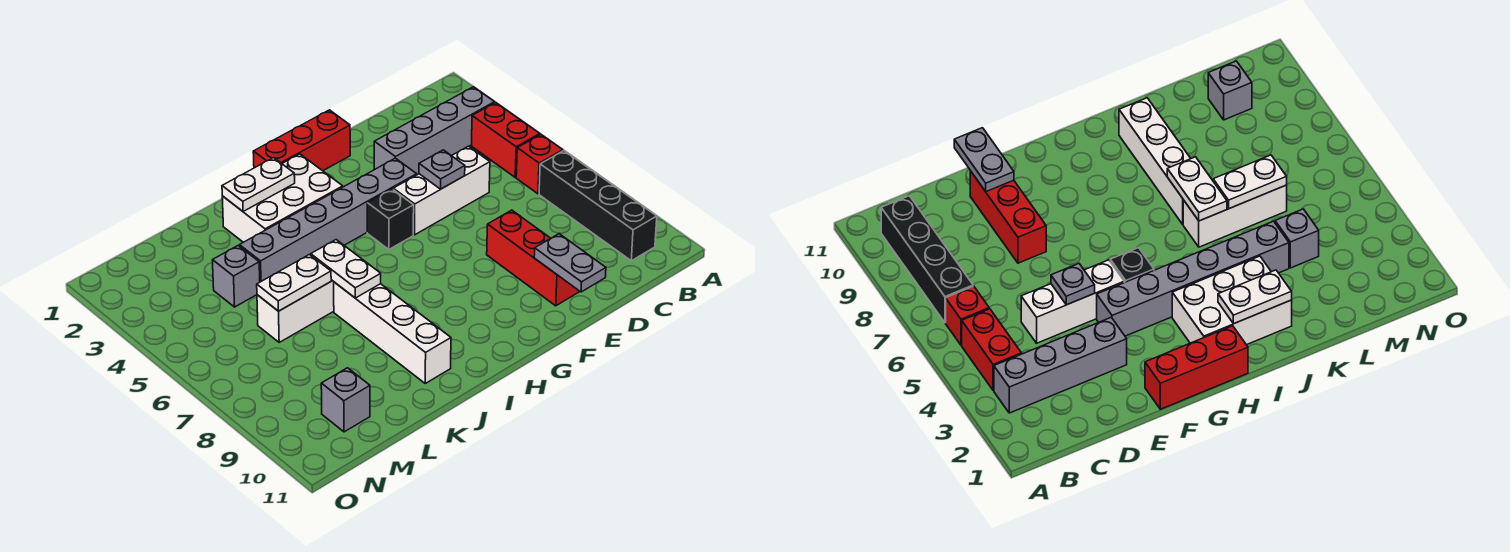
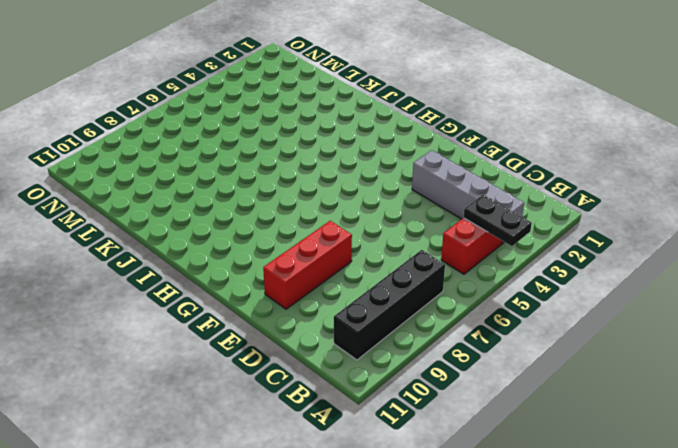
black plate A4:B4 level 2 -> none
none -> red brick B6 level 1
none -> white brick D5:F5 level 1
none -> red brick F1:H1 level 1

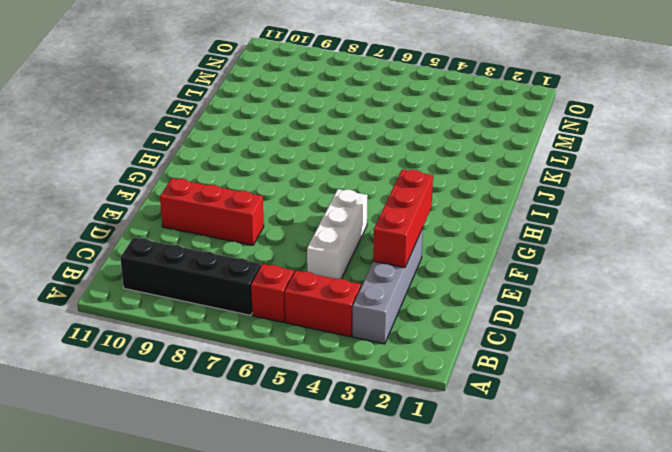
red brick D3:F3 level 2 -> red brick F1:H1 level 1
none -> grey brick F4:K4 level 1
none -> black brick G5 level 1
none -> white brick H2:J3 level 1

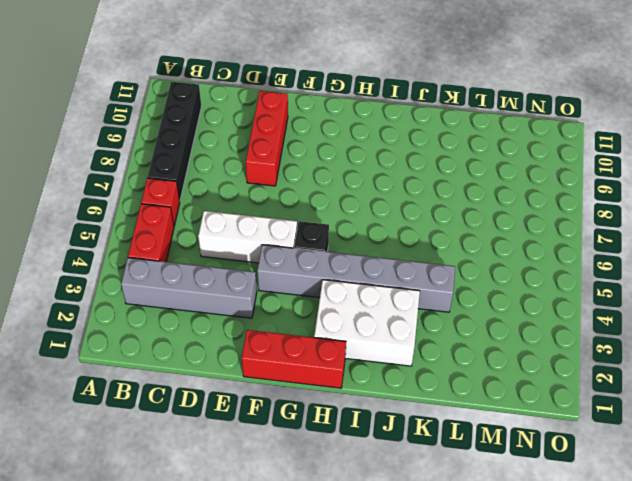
none -> white brick J6:L6 level 1
none -> white brick J7:J10 level 1
none -> grey brick L4 level 1

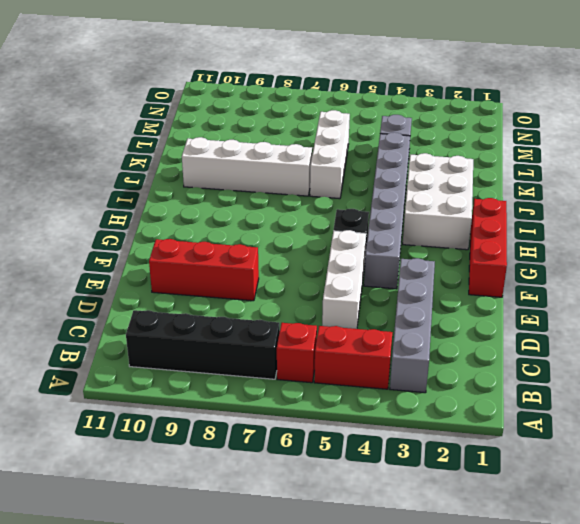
none -> grey brick M10 level 1
none -> grey plate E5 level 2
none -> grey plate E10:E11 level 2

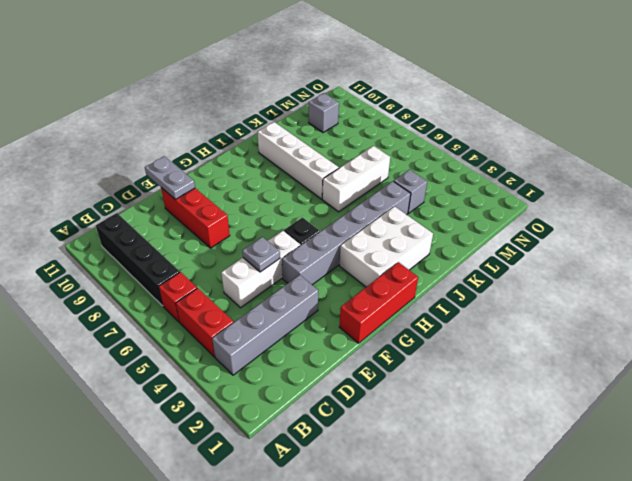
none -> white plate I2:J2 level 2
none -> white plate J6:J7 level 2
none -> white plate K6:L6 level 2

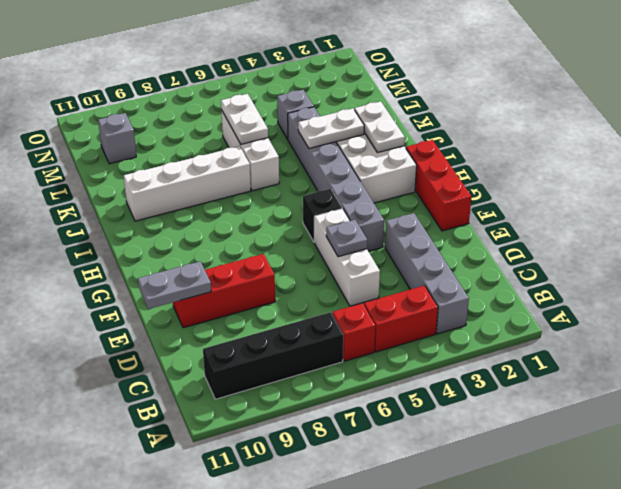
white plate J3:J4 level 2 -> white plate J6:J7 level 2

